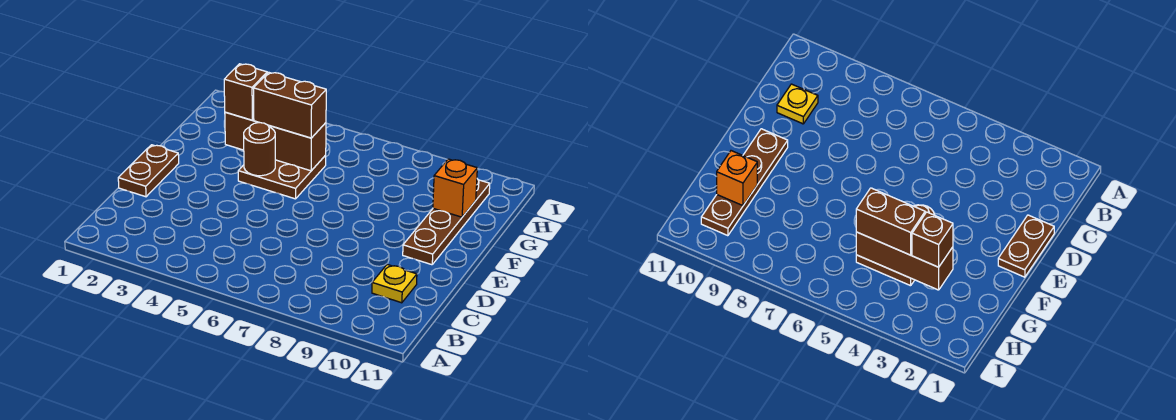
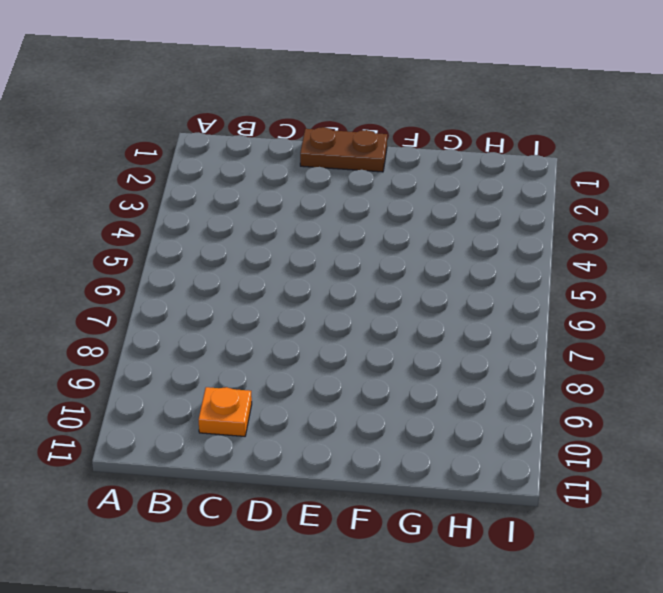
orange plate C10 level 1 -> yellow plate C10 level 1
none -> brown plate E10:H10 level 1
none -> brown plate F4:G5 level 1

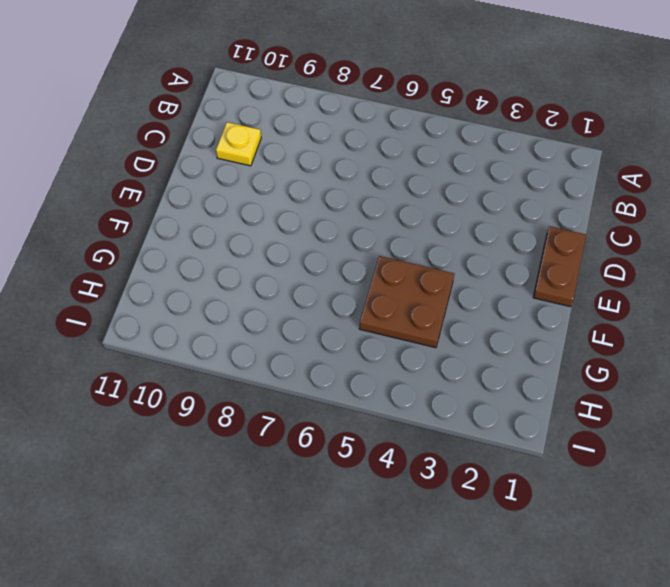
none -> brown plate E10:H10 level 1
none -> brown round brick F4 level 2

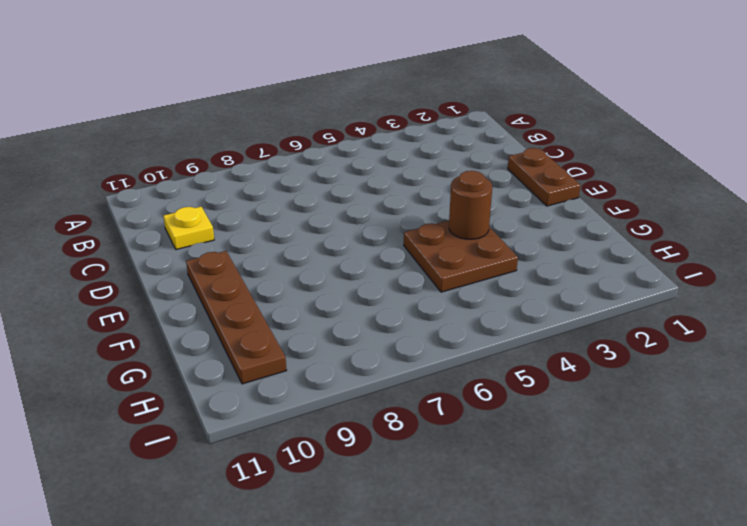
none -> brown brick G3:G5 level 2
none -> orange brick G10 level 2

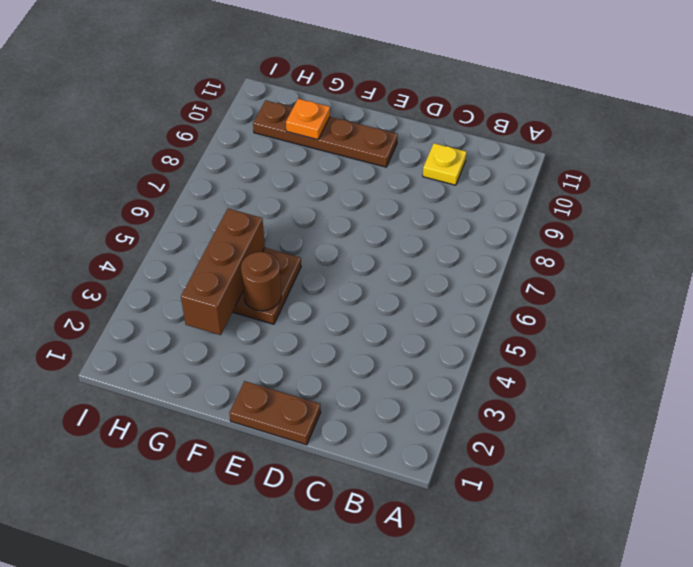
orange plate G10 level 2 -> orange brick G10 level 2
none -> brown brick G3 level 3
none -> brown brick G4:G5 level 3

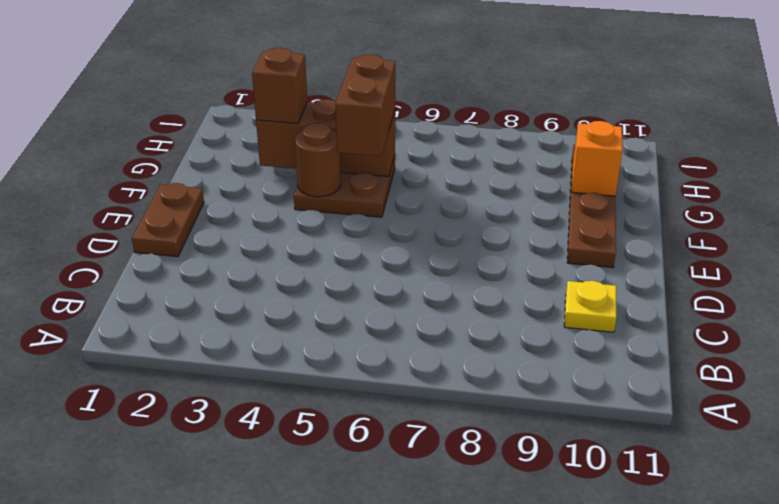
brown brick F5:G5 level 3 -> brown brick G4:G5 level 3

